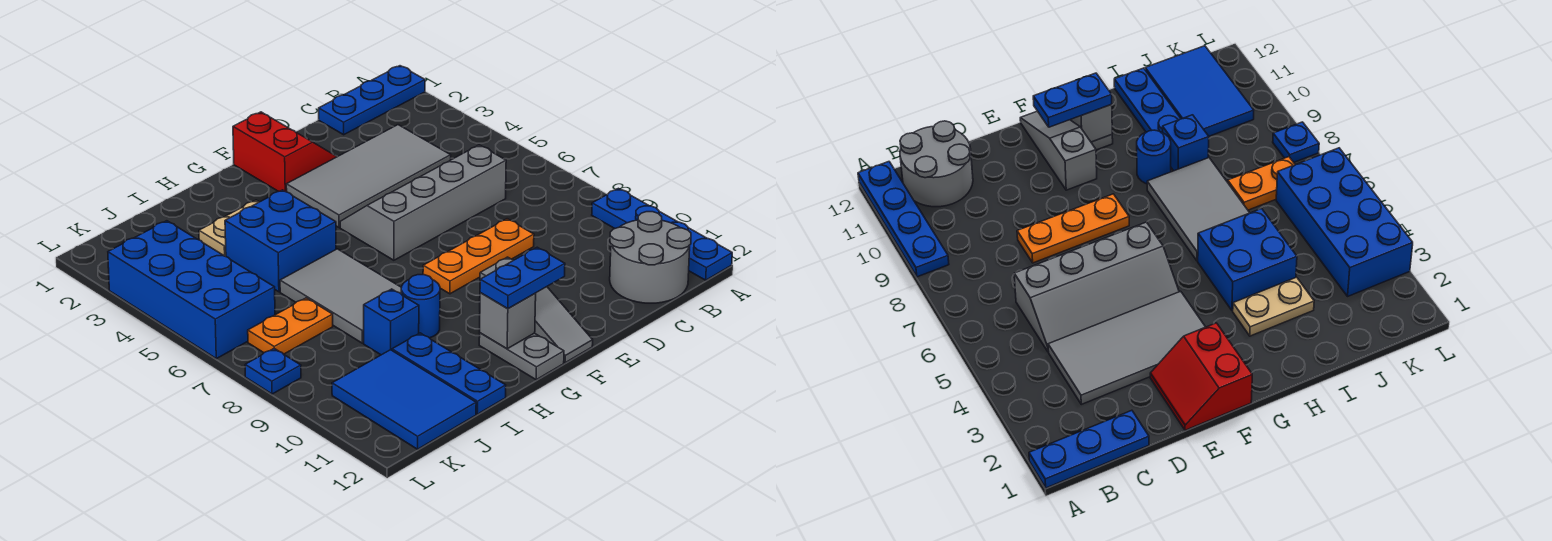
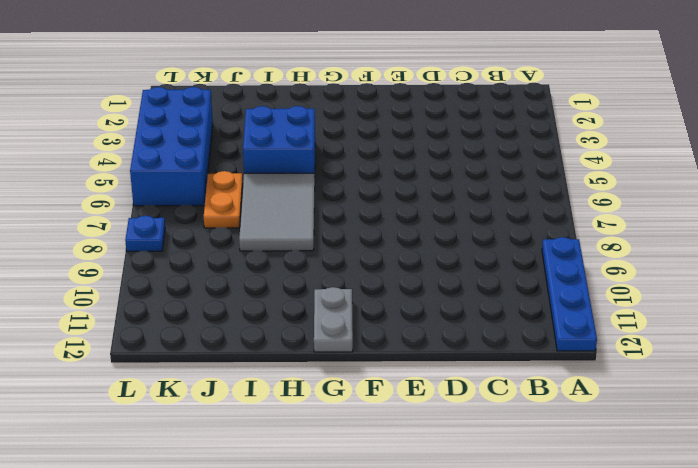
orange plate J6:J7 level 1 -> orange plate J7:K7 level 1
none -> blue plate A1:C1 level 1
none -> grey round brick B11:C12 level 1
none -> grey tile C3:F4 level 1

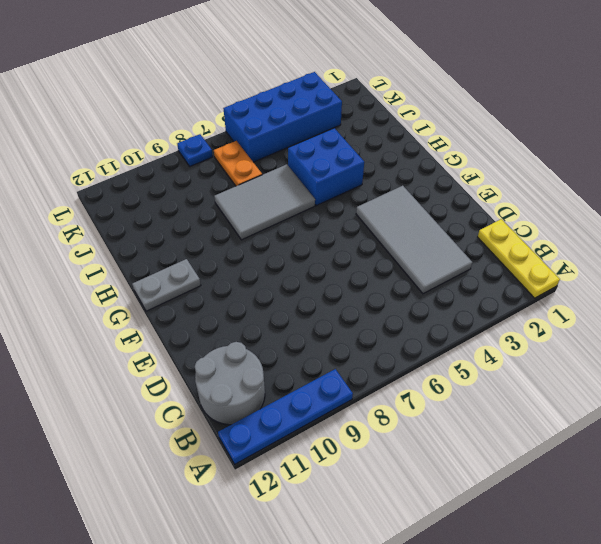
yellow plate A1:C1 level 1 -> blue plate A1:C1 level 1
none -> grey slope C5:F6 level 1 top 6
none -> orange plate D8:F8 level 1
none -> red slope E1:F2 level 1 top F

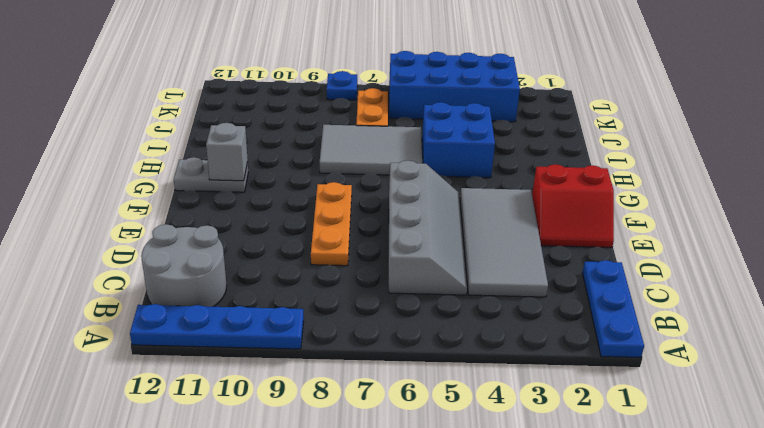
none -> grey slope F10:F12 level 1 top 10
none -> tan plate H3:I3 level 1
none -> blue round brick H9 level 1

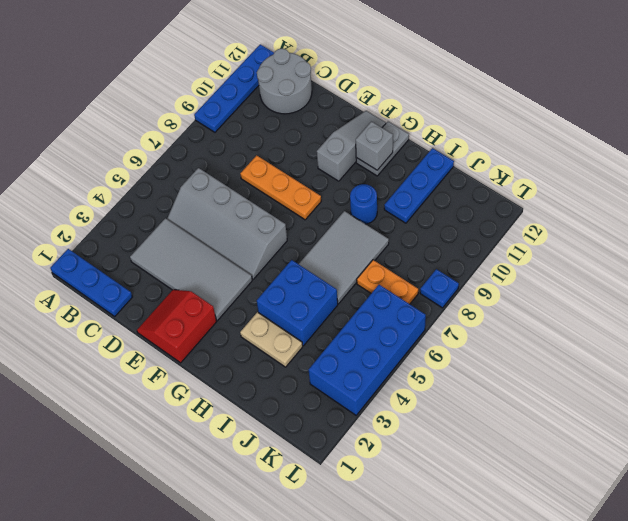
none -> blue brick I9 level 1
none -> blue tile J10:K12 level 1
none -> blue plate F11:G11 level 3

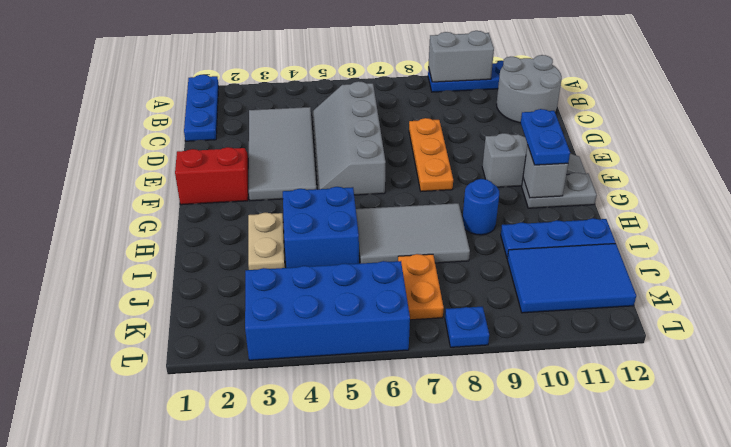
grey brick A9:A10 level 2 -> none
none -> blue brick I9 level 1

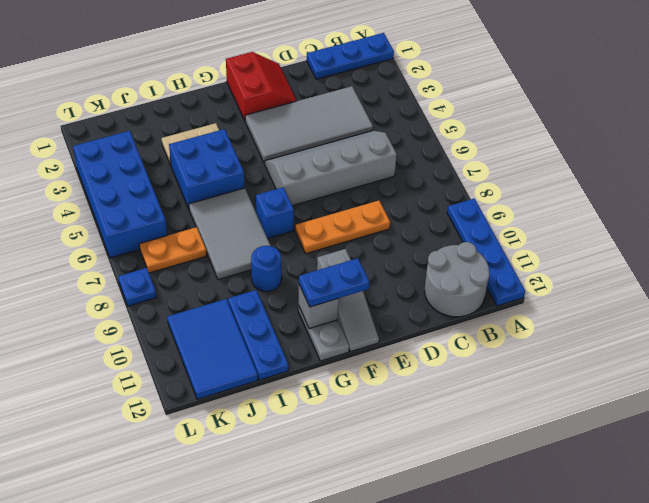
blue brick G7 level 1 -> blue brick I9 level 1

